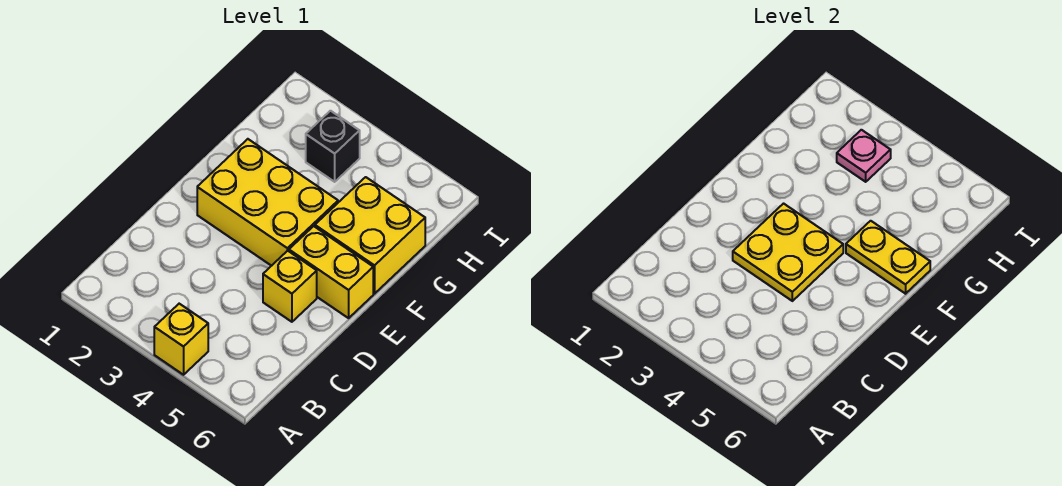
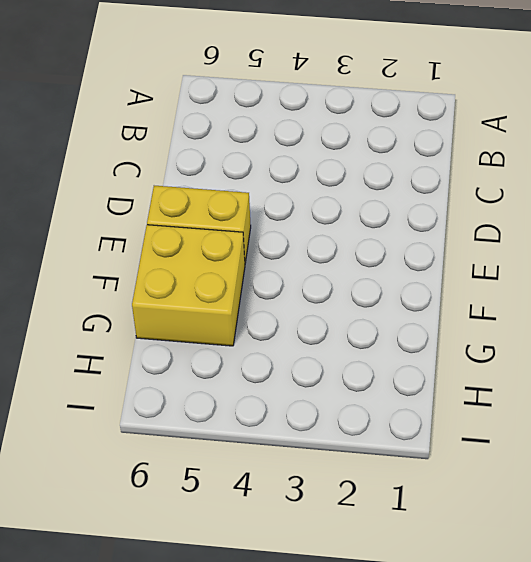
none -> yellow brick A4 level 1
none -> yellow brick D5 level 1

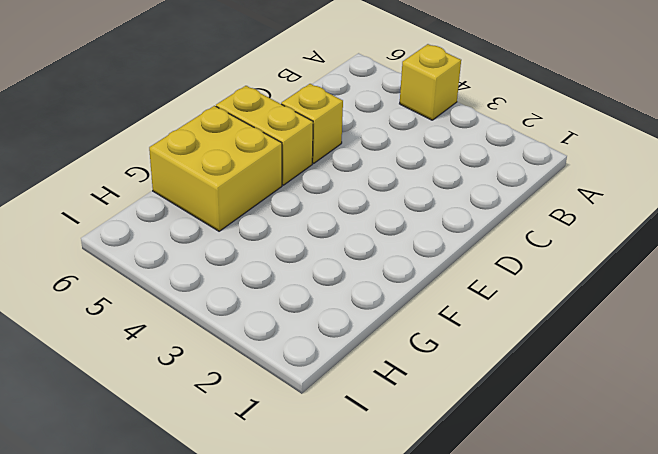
none -> yellow brick E2:F4 level 1
none -> black brick H3 level 1

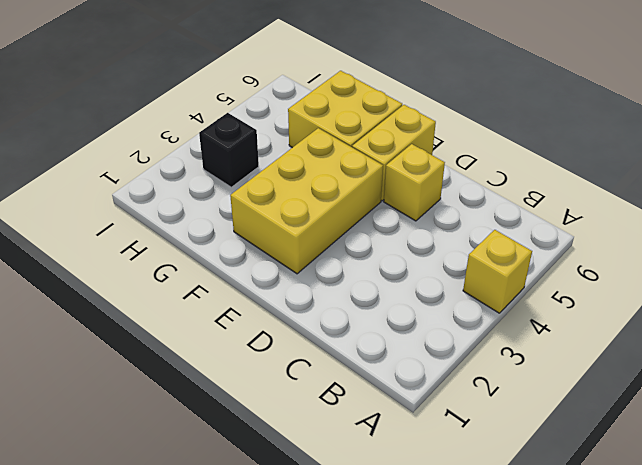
none -> yellow plate D3:E4 level 2
none -> yellow plate F5:F6 level 2

